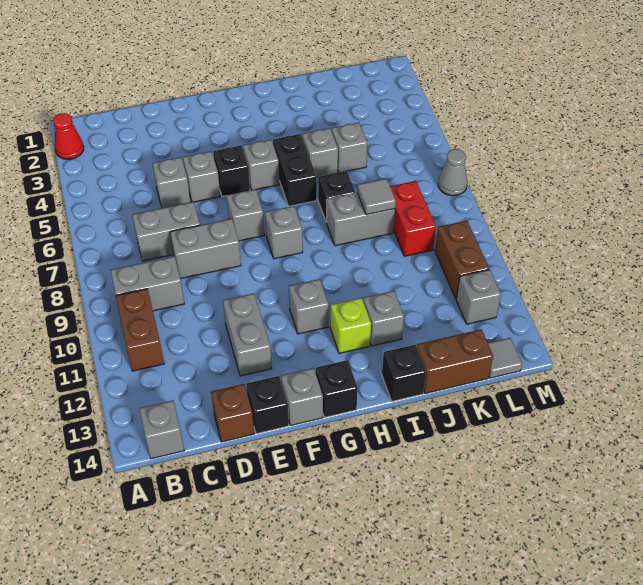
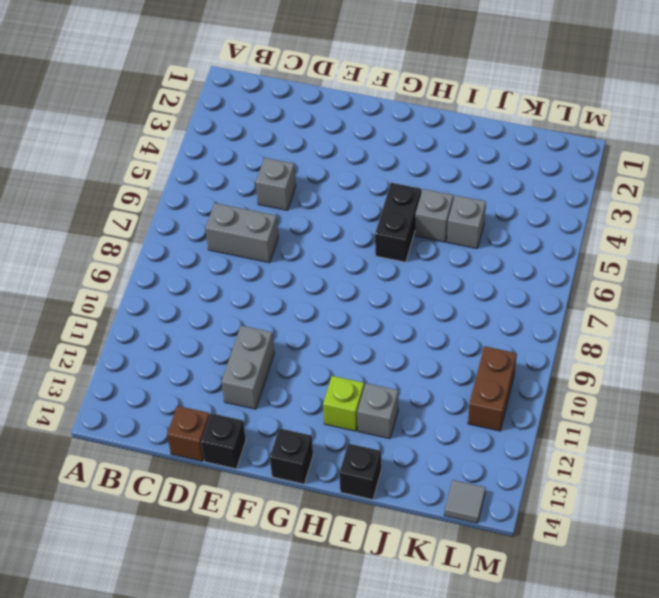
none -> red cone A2 level 1
none -> grey brick B9:C9 level 1
none -> brown brick B10:B11 level 1
none -> grey brick B14 level 1

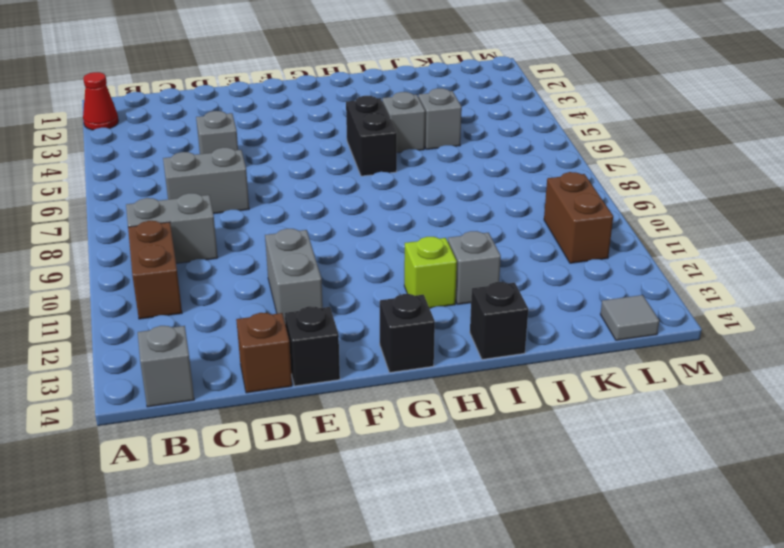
none -> grey brick D8:E8 level 1
none -> grey brick E5 level 1
none -> black brick F5 level 1
none -> grey brick F7 level 1

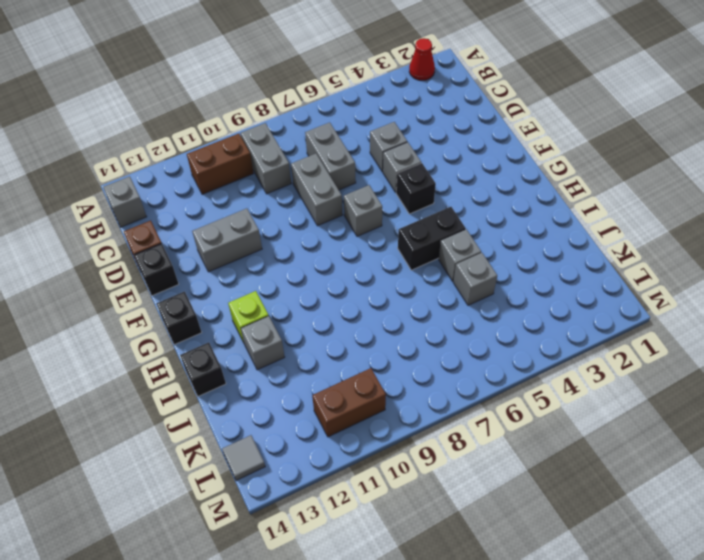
none -> grey brick F14 level 1
none -> grey brick G5 level 1
none -> grey brick G8 level 1
none -> grey brick G11 level 1

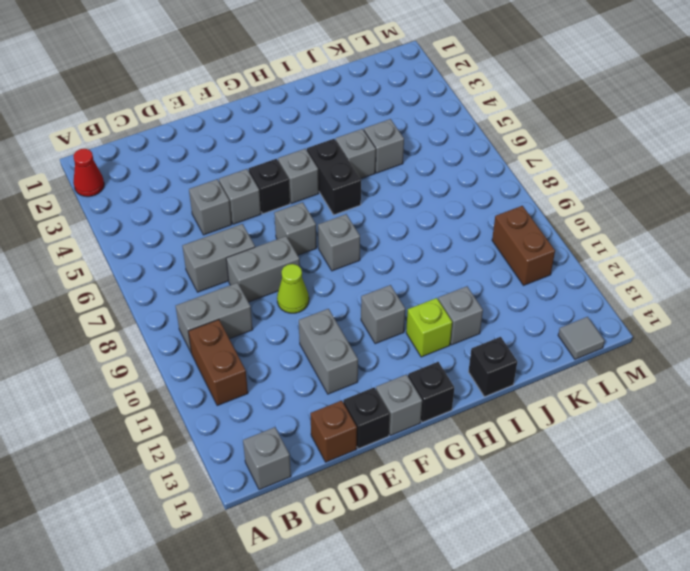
lime cone E9 level 1 -> none
none -> black brick I7 level 1
none -> grey brick I8:J8 level 1
none -> brown brick J14:K14 level 1
none -> red brick K8:K9 level 1

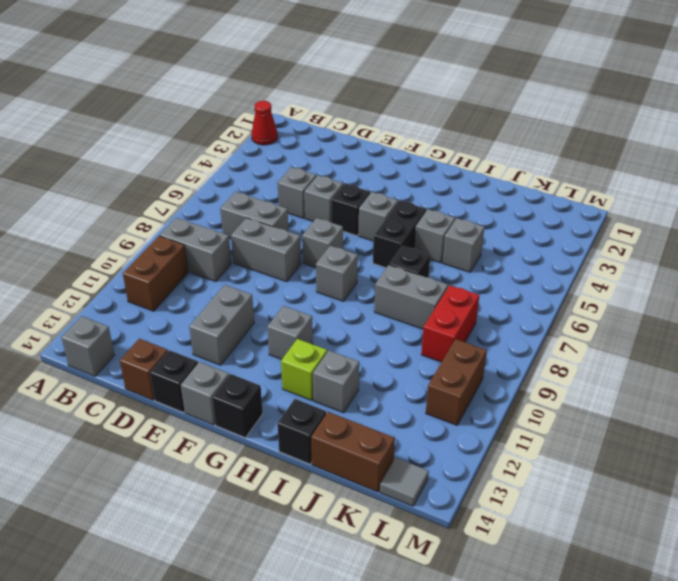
none -> grey brick L12 level 1
none -> grey cone M7 level 1
none -> grey tile J8 level 2

